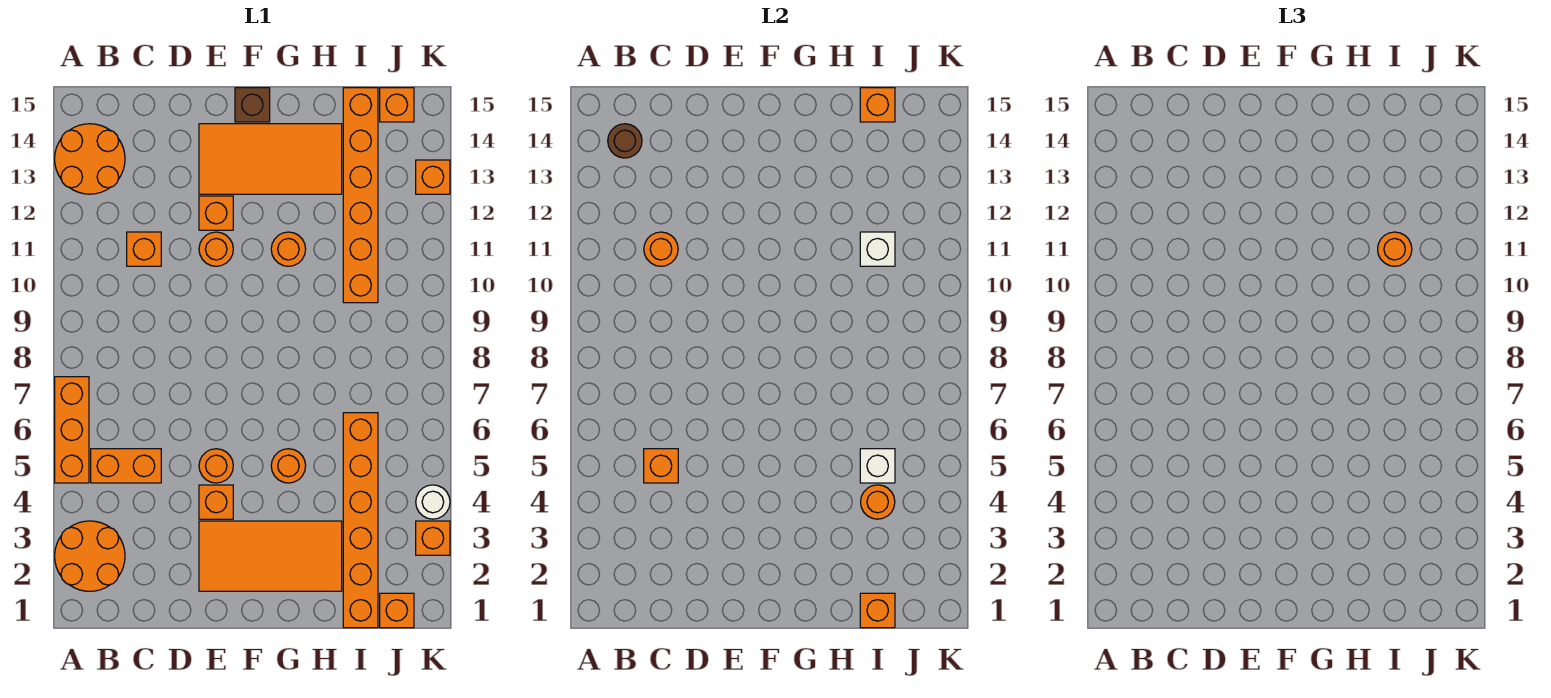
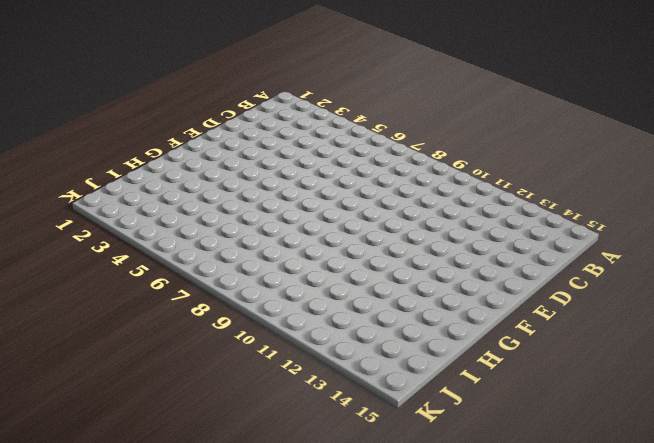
none -> orange round brick A2:B3 level 1
none -> orange brick A5:A7 level 1
none -> orange round brick A13:B14 level 1
none -> orange brick B5:C5 level 1

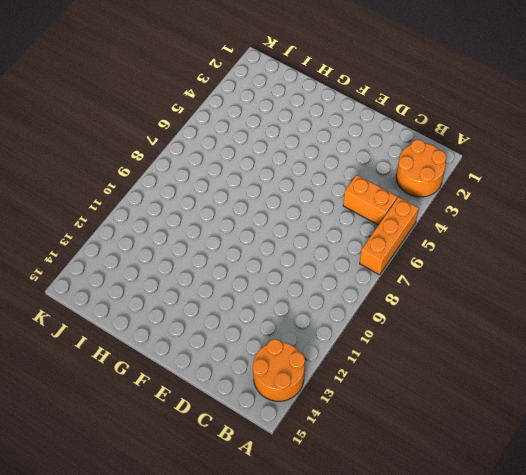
none -> orange brick C11 level 1
none -> orange tile E2:H3 level 1
none -> orange brick E4 level 1
none -> orange round brick E5 level 1

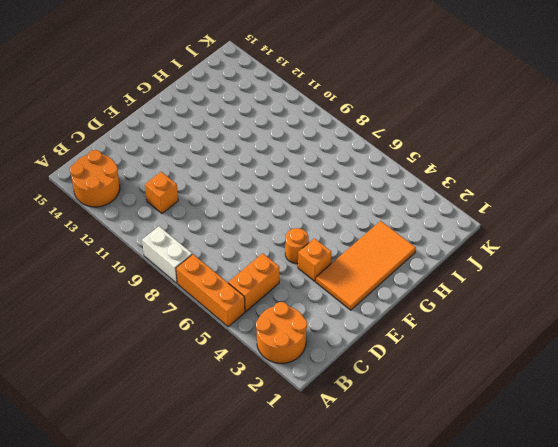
white brick A8:A9 level 1 -> none
none -> orange round brick E11 level 1
none -> orange brick E12 level 1
none -> orange tile E13:H14 level 1
none -> brown brick F15 level 1

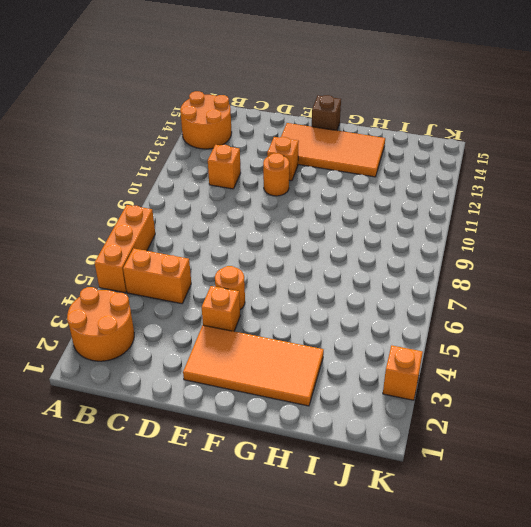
none -> orange round brick G5 level 1
none -> orange round brick G11 level 1
none -> orange brick I1:I6 level 1
none -> orange brick I10:I15 level 1

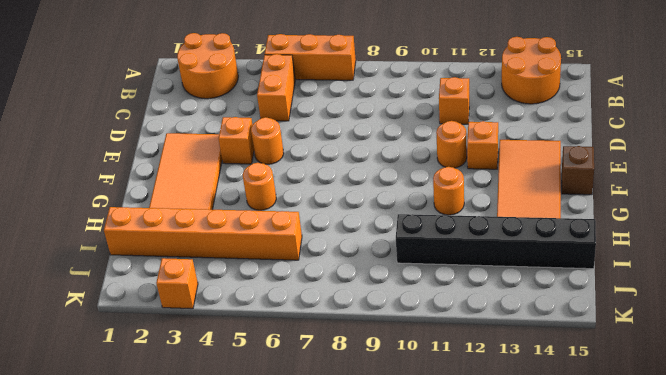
black brick I10:I15 level 1 -> orange brick I10:I15 level 1
none -> orange brick J1 level 1
none -> orange brick J15 level 1
none -> white round brick K4 level 1
none -> orange brick K13 level 1

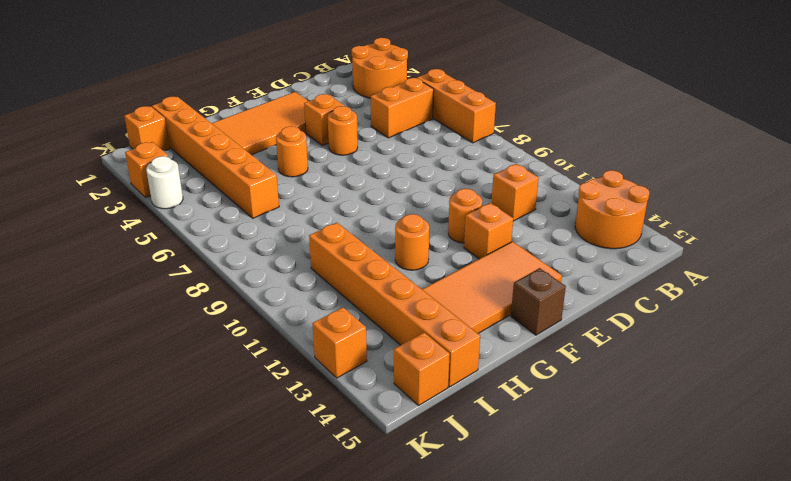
none -> brown round brick B14 level 2
none -> orange brick C5 level 2
none -> orange round brick C11 level 2
none -> orange brick I1 level 2

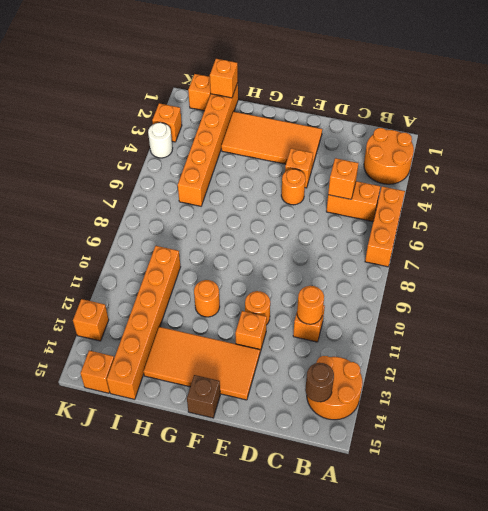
none -> orange round brick G5 level 1
none -> orange round brick I4 level 2
none -> white brick I5 level 2
none -> white brick I11 level 2

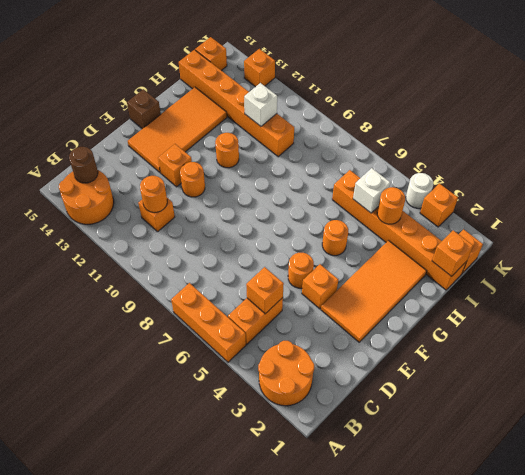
none -> orange brick I15 level 2
none -> orange round brick I11 level 3

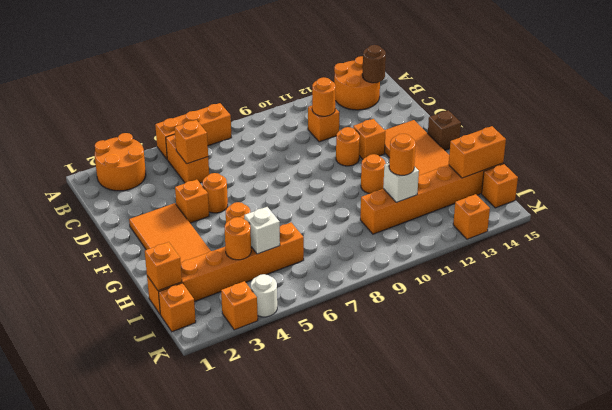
orange brick I14:I15 level 2 -> orange brick I15 level 2

